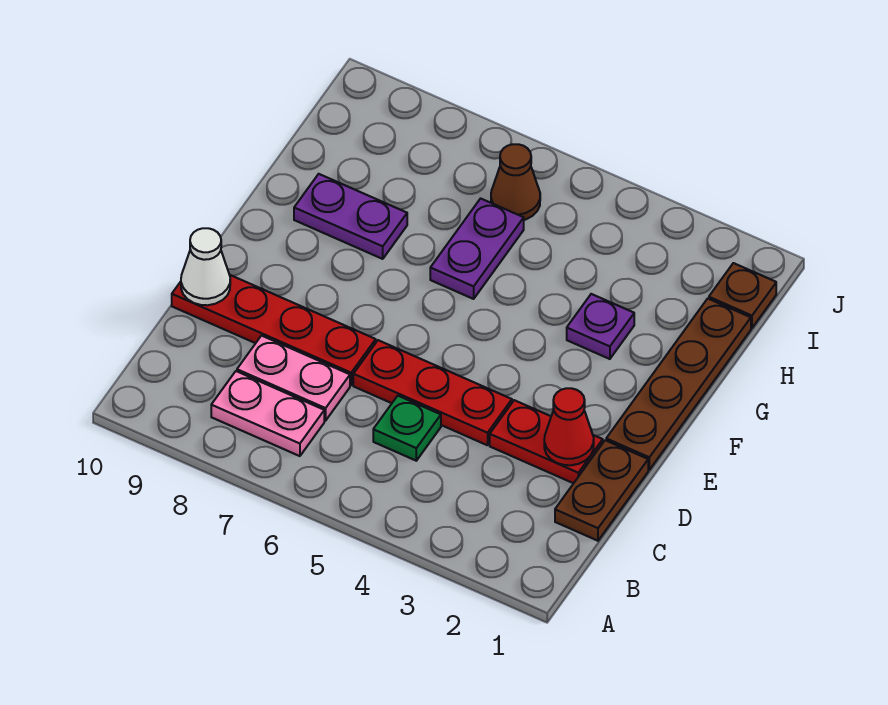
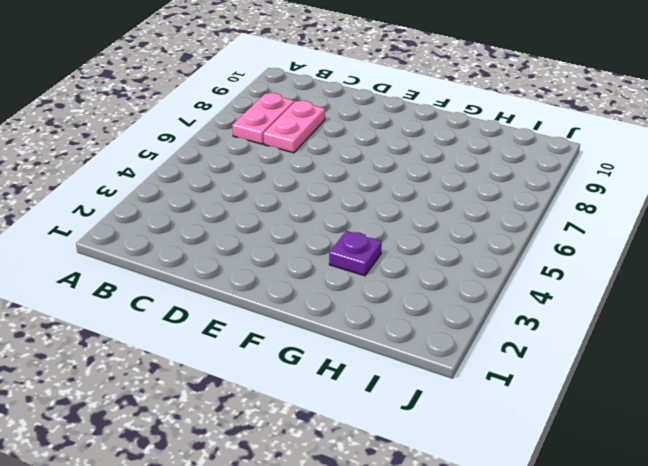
none -> brown plate C1:D1 level 1
none -> green plate C5 level 1
none -> red plate D2:D3 level 1

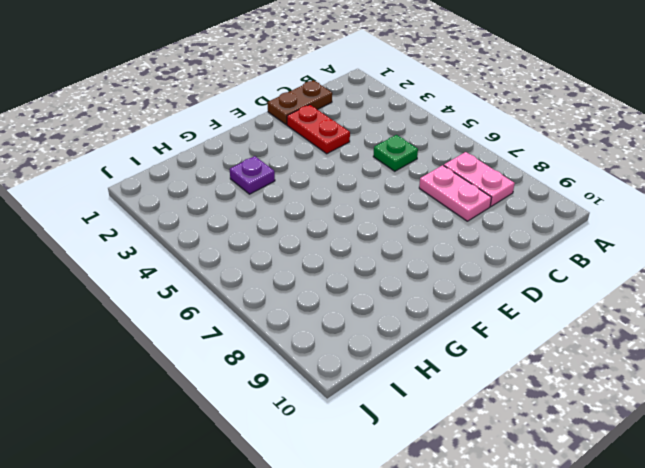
none -> red plate D4:D6 level 1
none -> red plate D7:D10 level 1
none -> brown plate E1:H1 level 1

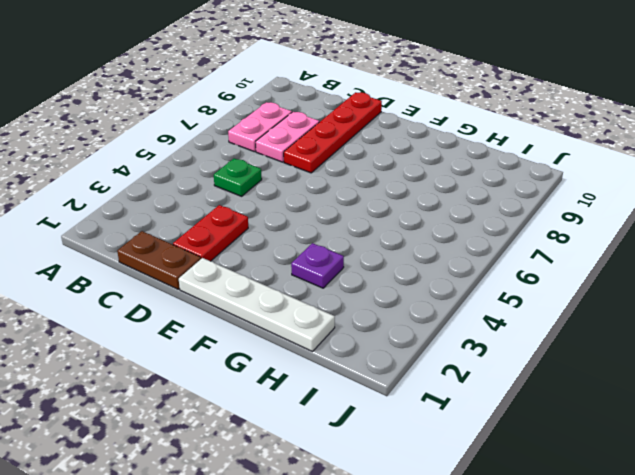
white plate E1:H1 level 1 -> brown plate E1:H1 level 1
none -> red plate D4:D6 level 1
none -> purple plate G6:H6 level 1
none -> purple plate G8:G9 level 1

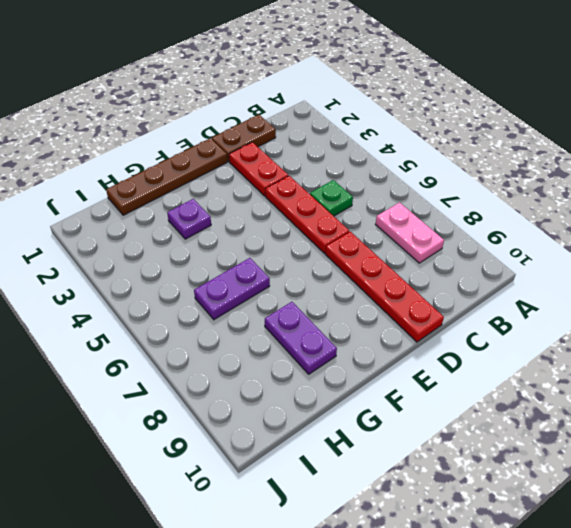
none -> pink plate C7:C8 level 1
none -> brown plate I1 level 1
none -> brown cone I6 level 1

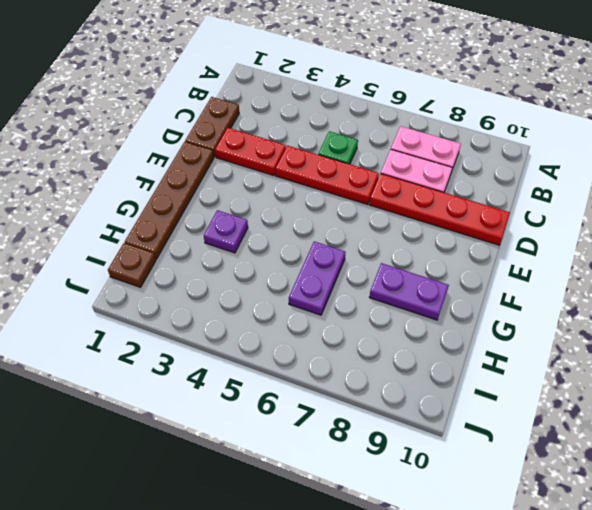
none -> brown cone I6 level 1
none -> red cone D2 level 2
none -> white cone D10 level 2

